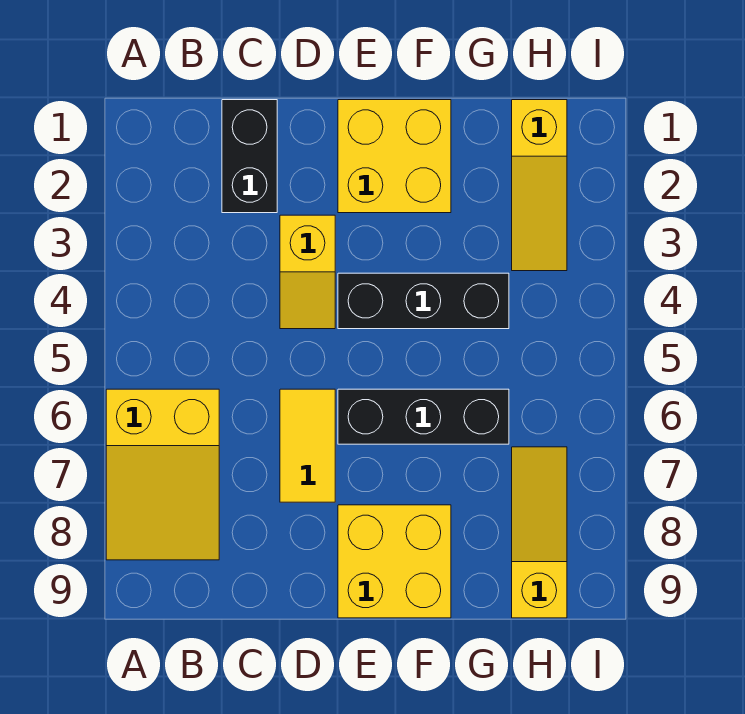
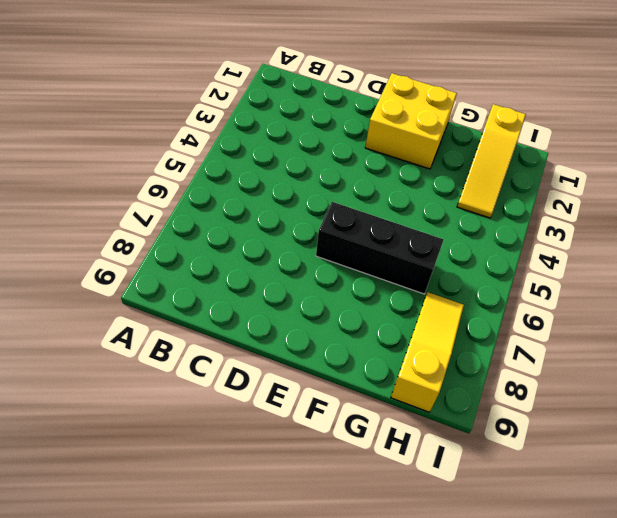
none -> yellow slope A6:B8 level 1 top 6
none -> black brick C1:C2 level 1

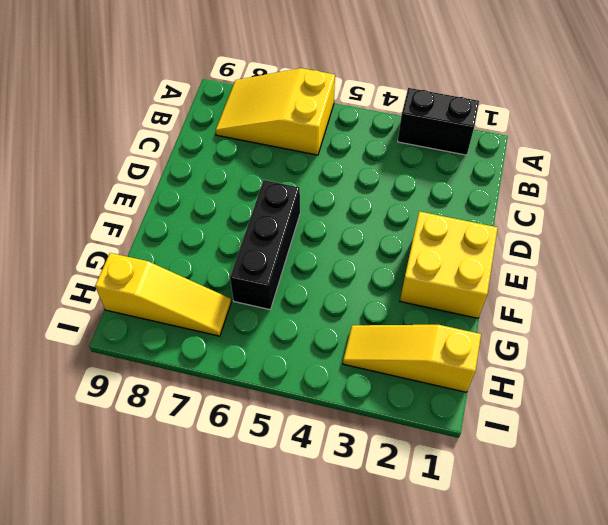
black brick A2:A3 level 1 -> black brick C1:C2 level 1
none -> yellow slope D3:D4 level 1 top 3
none -> yellow tile D6:D7 level 1

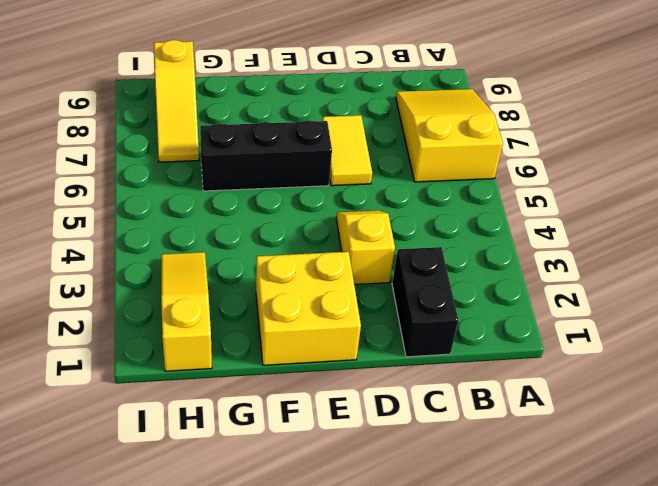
none -> black brick E4:G4 level 1
none -> yellow brick E8:F9 level 1

